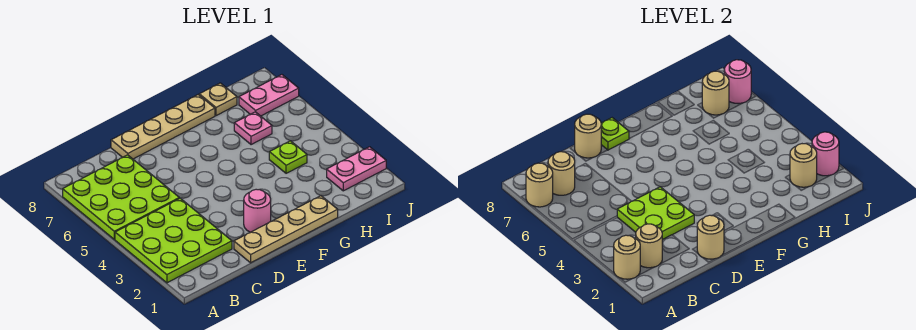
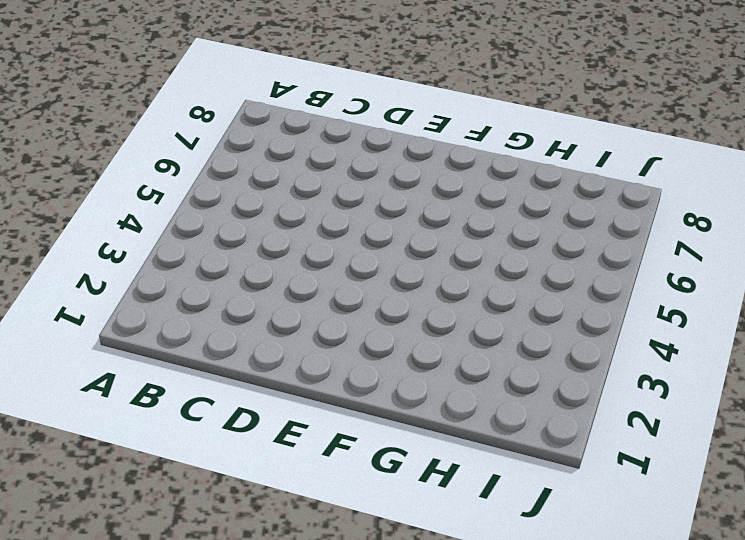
none -> lime plate A2:C4 level 1
none -> lime plate A5:C7 level 1
none -> tan plate D1:G1 level 1

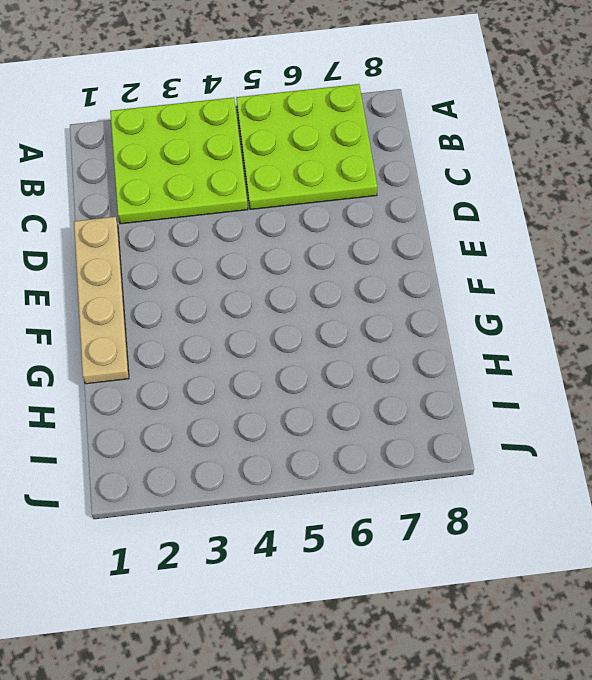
none -> tan plate D8:G8 level 1
none -> pink round brick E2 level 1
none -> lime plate H4 level 1

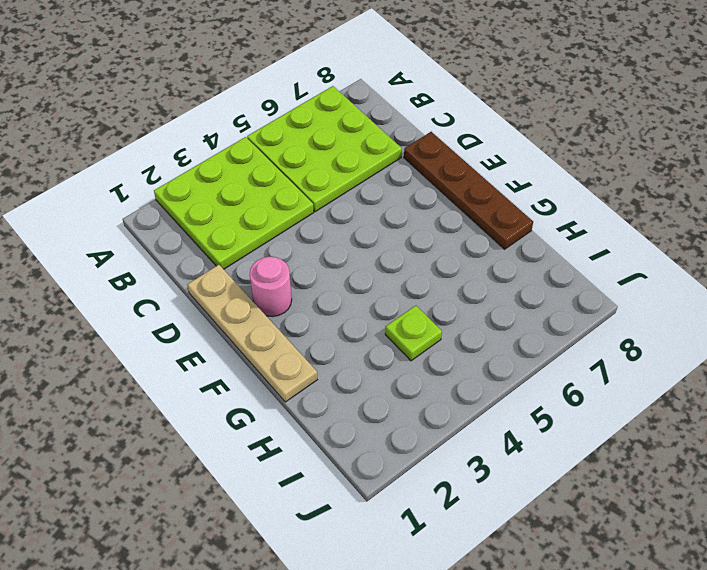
brown plate D8:G8 level 1 -> tan plate D8:G8 level 1
none -> pink plate H6 level 1
none -> tan plate H8 level 1
none -> pink plate I2:J2 level 1

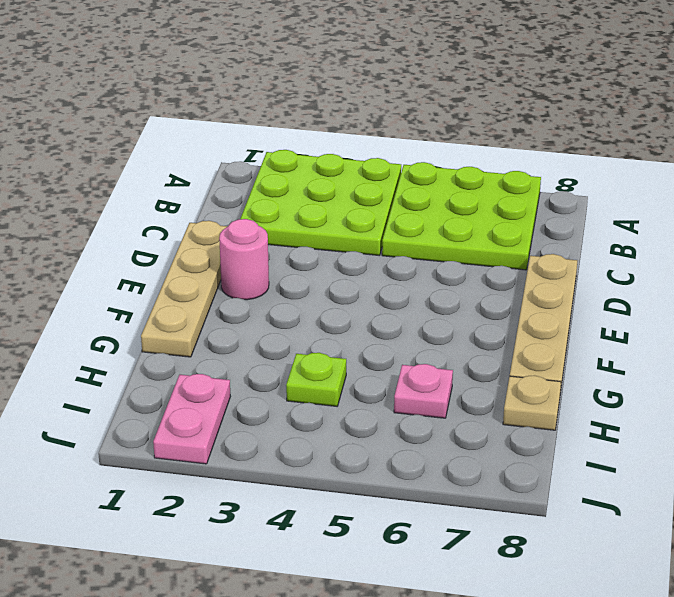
none -> pink plate I7:J7 level 1
none -> tan round brick A2 level 2
none -> tan round brick A7 level 2

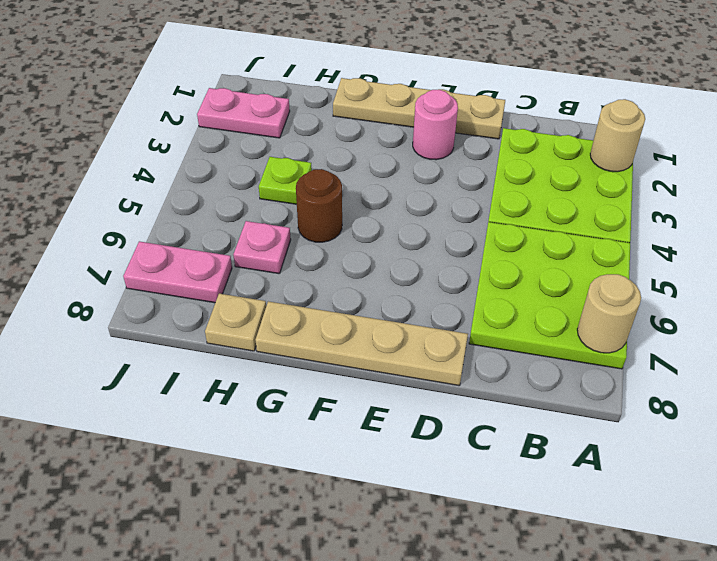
brown round brick G5 level 1 -> none
none -> tan round brick B2 level 2
none -> tan round brick B7 level 2
none -> lime plate C3:D4 level 2

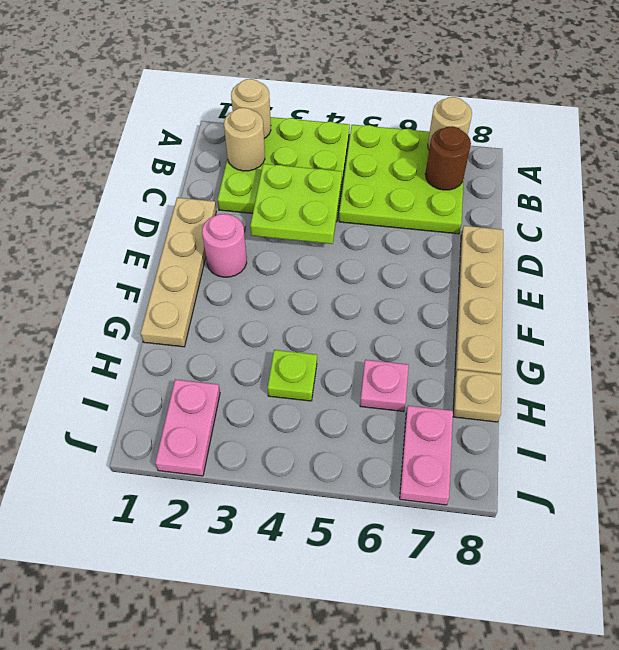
brown round brick B7 level 2 -> tan round brick B7 level 2
none -> tan round brick D1 level 2
none -> tan round brick D8 level 2
none -> lime plate E8 level 2

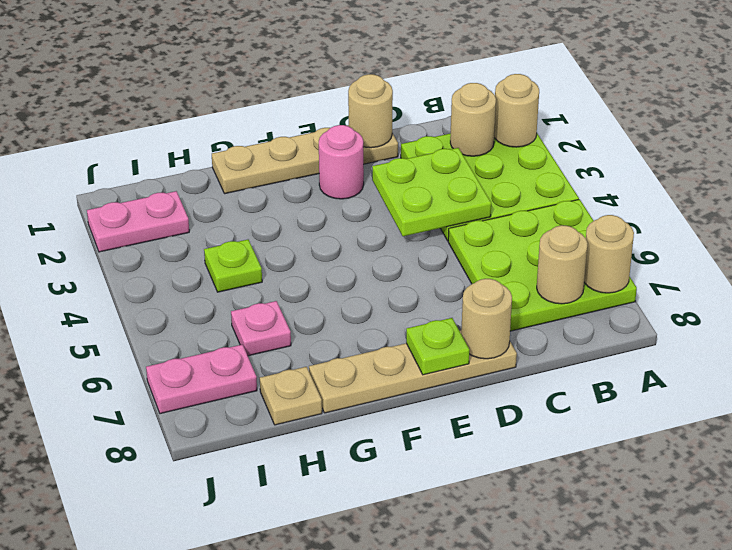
none -> tan round brick I2 level 2
none -> tan round brick I7 level 2
none -> pink round brick J2 level 2

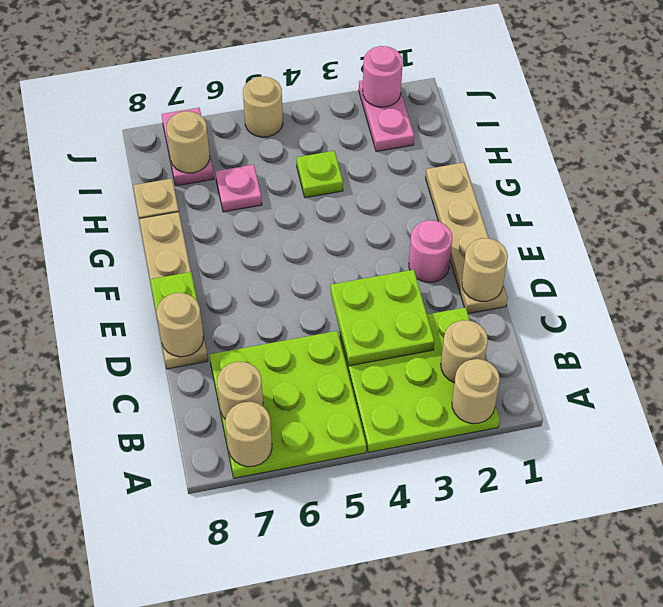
tan round brick J5 level 1 -> tan round brick I2 level 2
none -> pink round brick J7 level 2

